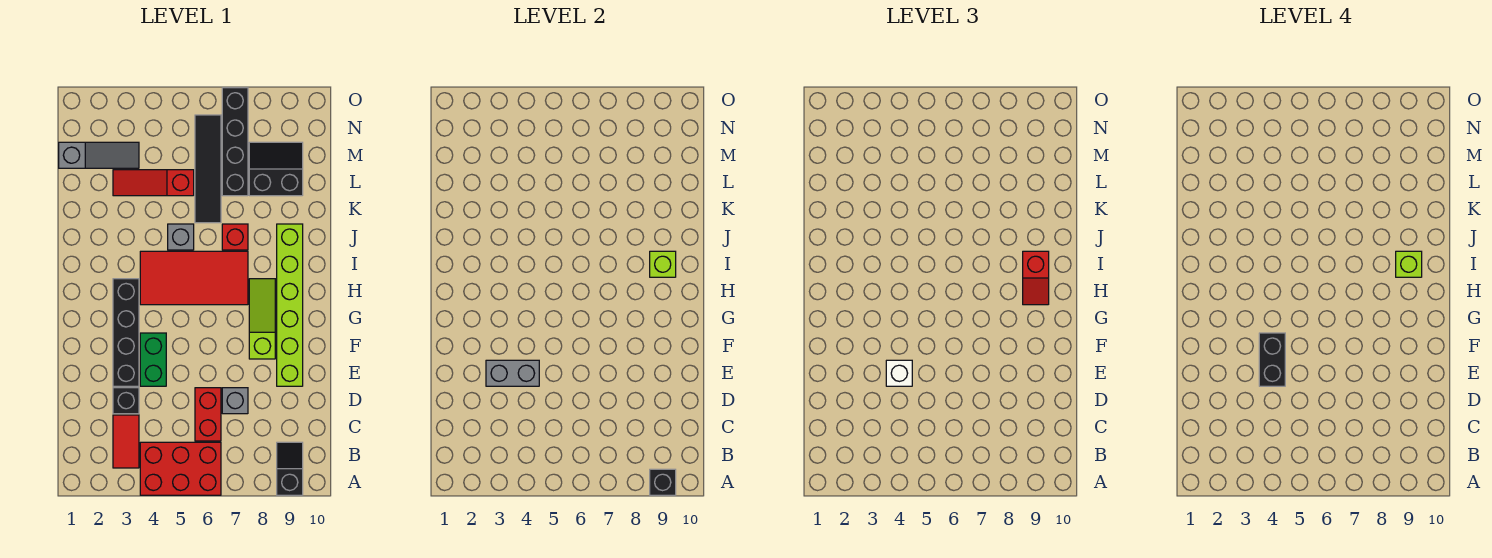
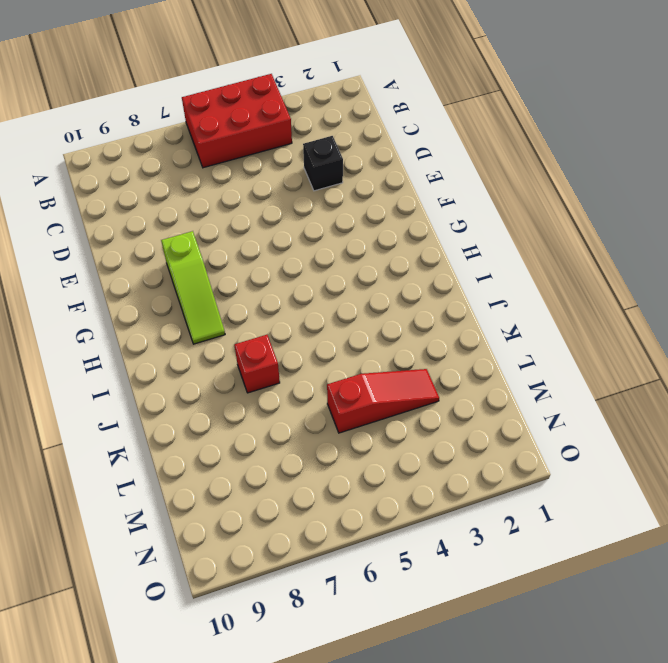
none -> black slope A9:B9 level 1 top A
none -> red tile B3:C3 level 1
none -> red brick C6:D6 level 1

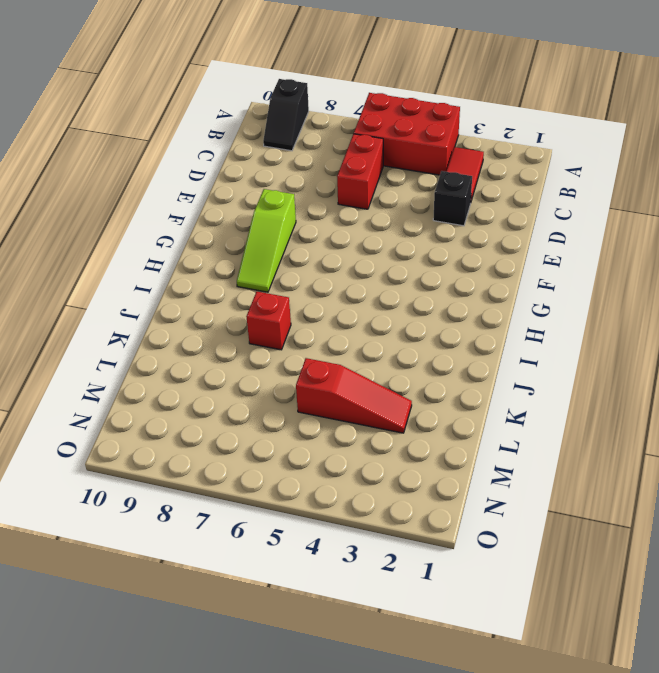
none -> grey brick D7 level 1
none -> black brick E3:H3 level 1
none -> green brick E4:F4 level 1

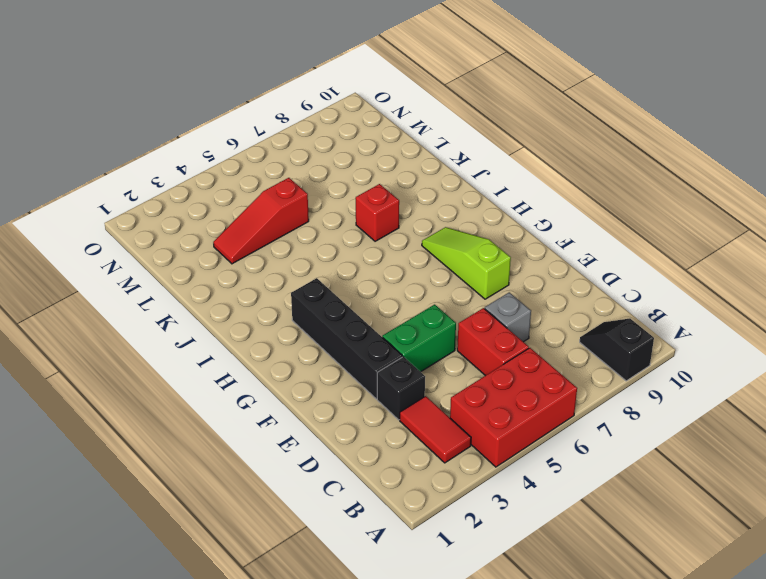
green brick E4:E5 level 1 -> green brick E4:F4 level 1
none -> lime brick E9:J9 level 1
none -> red tile H4:I7 level 1
none -> grey brick J5 level 1

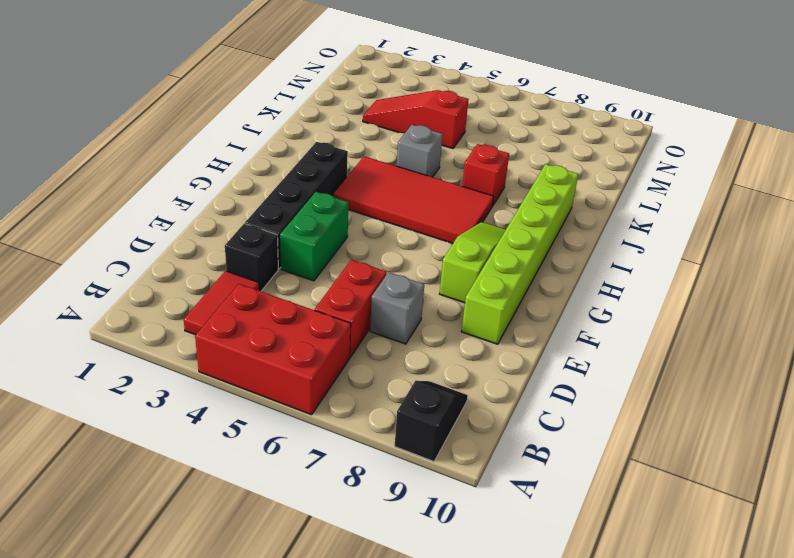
none -> black tile K6:N6 level 1
none -> black brick L7:O7 level 1
none -> black slope L8:M9 level 1 top L

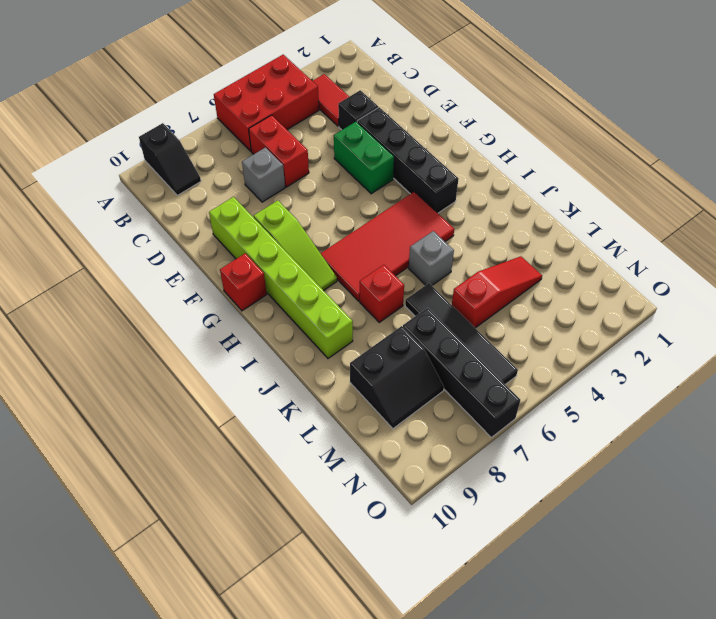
red brick G10 level 1 -> none
none -> grey slope M1:M3 level 1 top 1
none -> black brick A9 level 2
none -> grey brick E3:E4 level 2

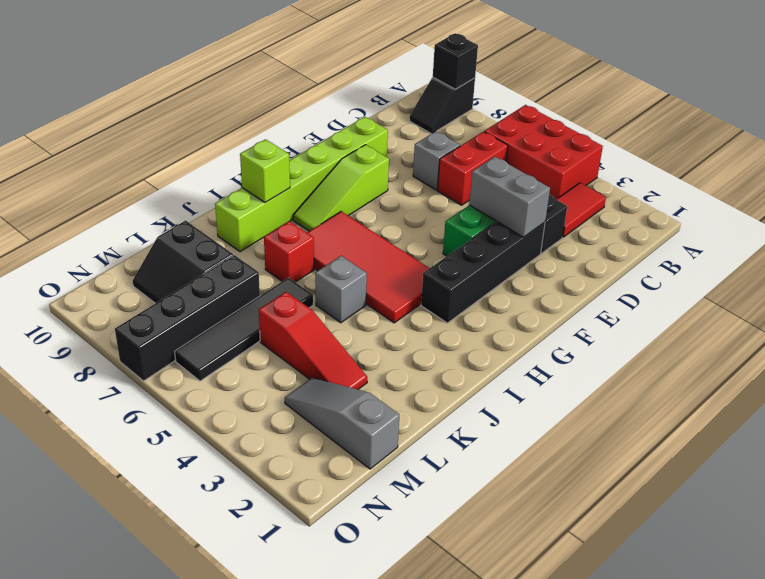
none -> white brick E4 level 3
none -> red slope H9:I9 level 3 top I
none -> black brick E4:F4 level 4

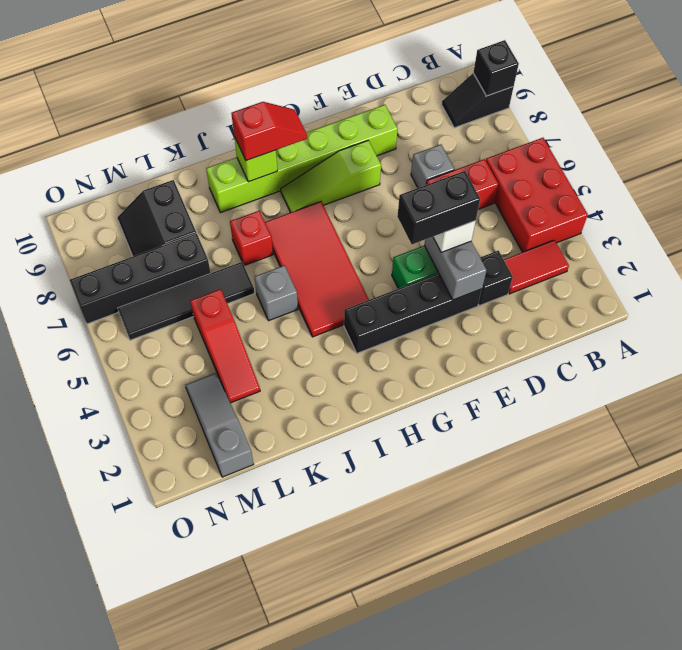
none -> lime brick I9 level 4

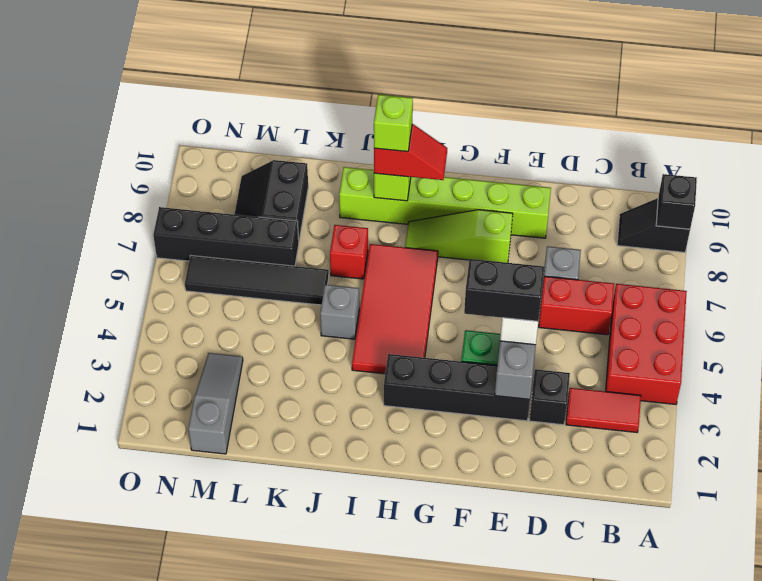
none -> red slope L3:L5 level 1 top 5

